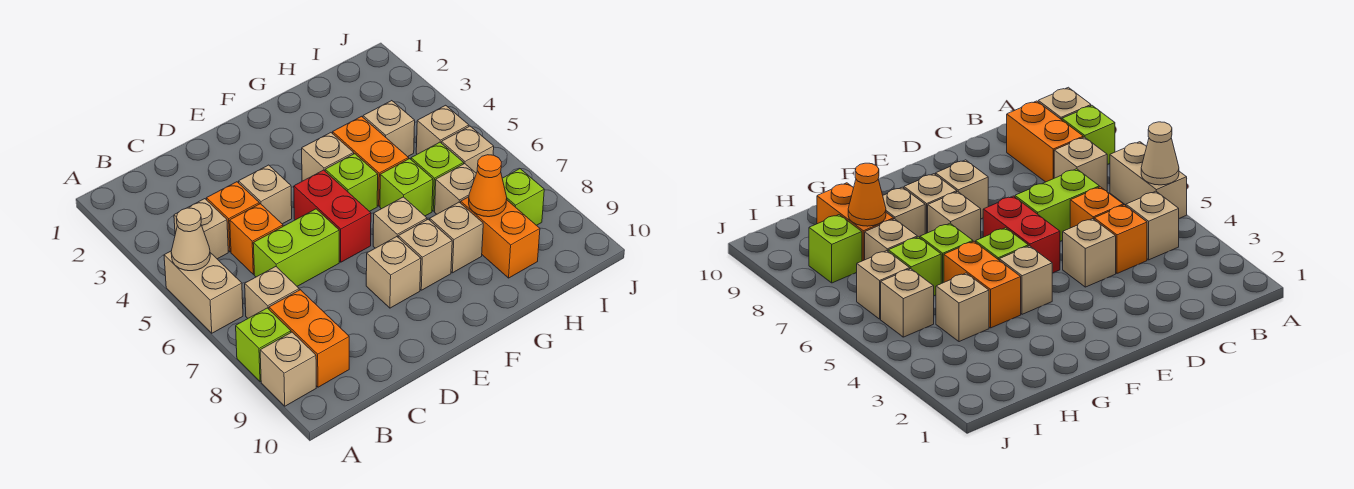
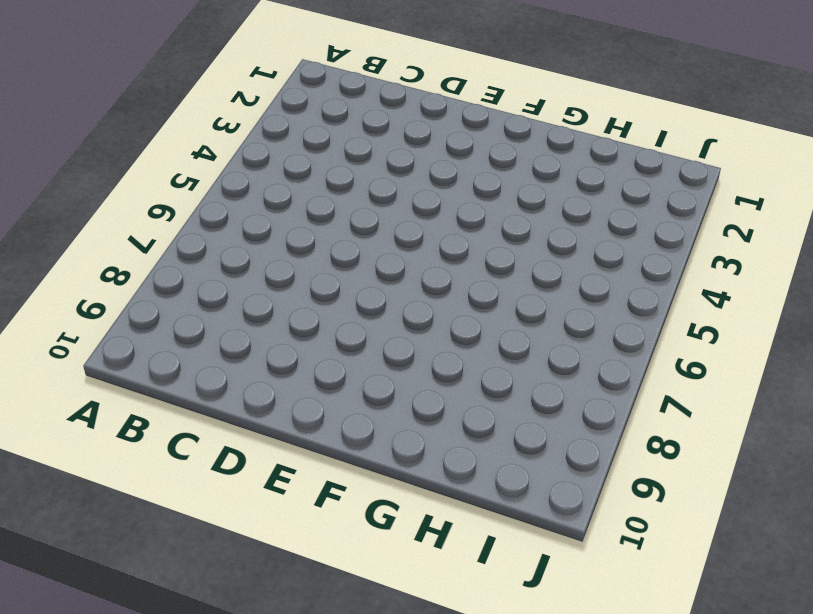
none -> tan brick A5:A6 level 1
none -> lime brick A8 level 1
none -> tan brick A9 level 1

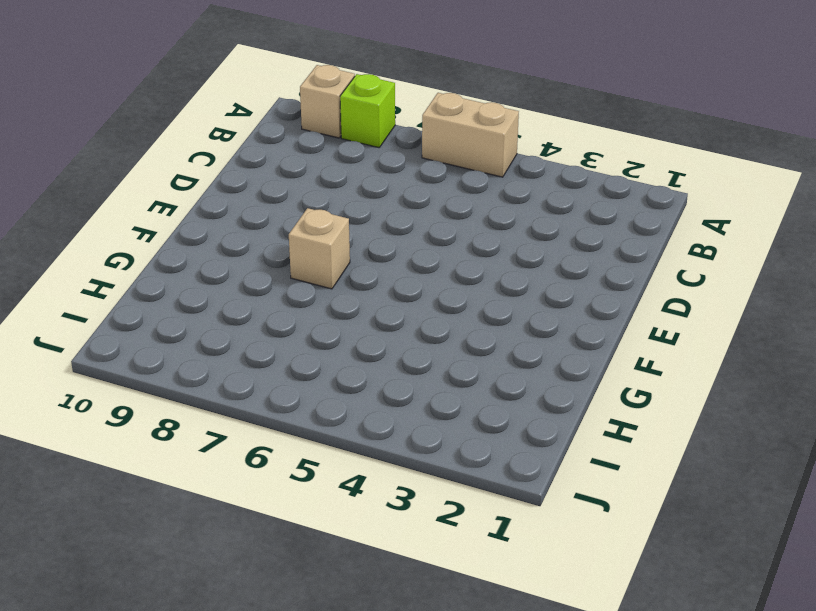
none -> tan brick B4 level 1
none -> tan brick B7 level 1
none -> orange brick B8:B9 level 1

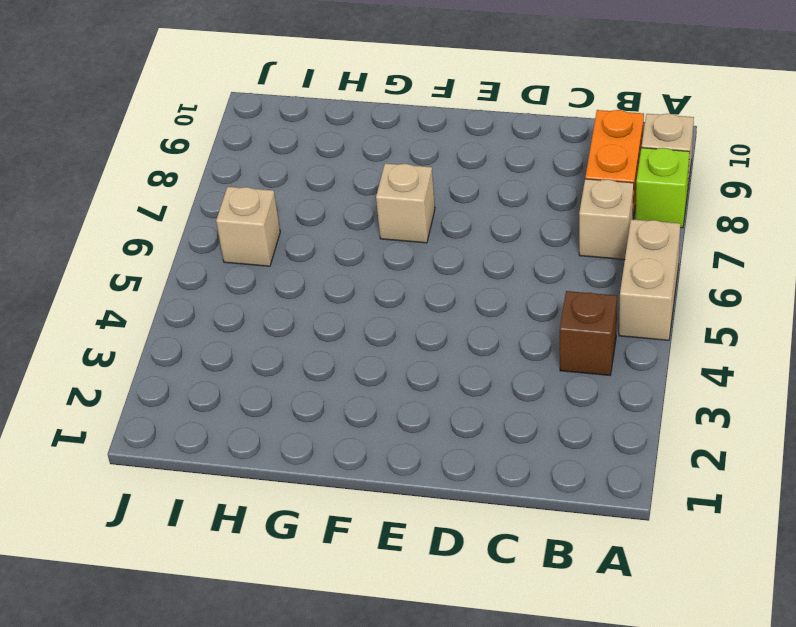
brown brick B4 level 1 -> tan brick B4 level 1
none -> orange brick C4 level 1
none -> orange brick C5 level 1
none -> lime brick C6:D6 level 1

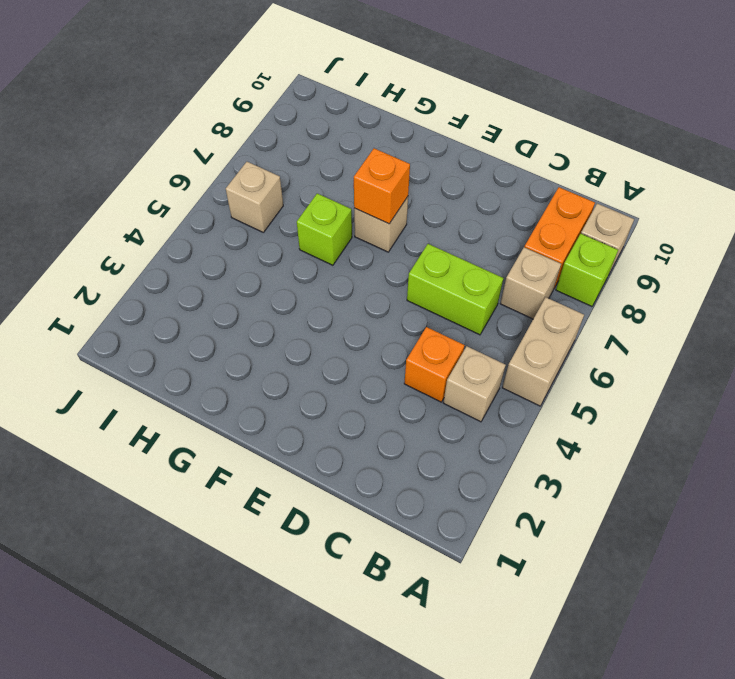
orange brick F7 level 2 -> orange brick C5 level 1
none -> tan brick D4 level 1
none -> red brick E5:E6 level 1
none -> tan brick E8 level 1

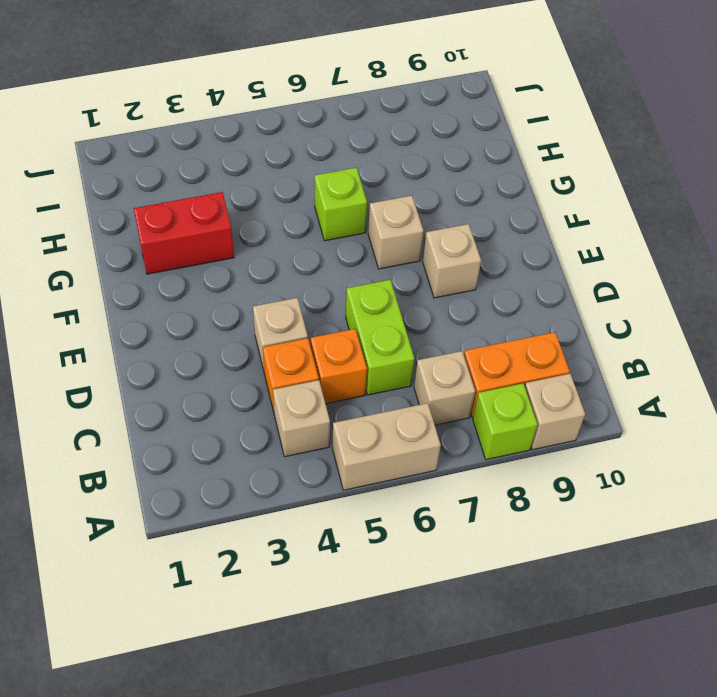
red brick G2:G3 level 1 -> red brick E5:E6 level 1
none -> tan brick F4 level 1
none -> lime brick F5 level 1
none -> tan brick F8 level 1

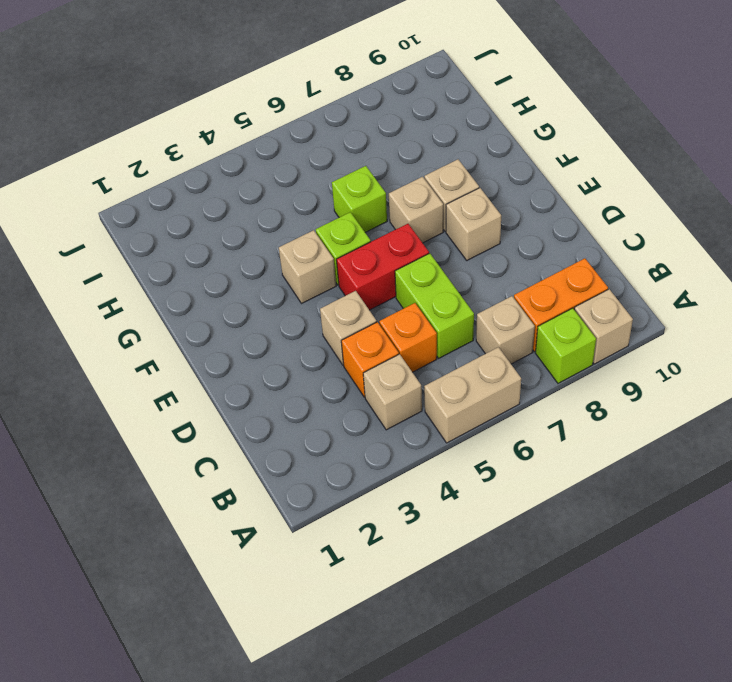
none -> orange brick G4:G5 level 1
none -> tan brick G8 level 1
none -> tan brick H4 level 1

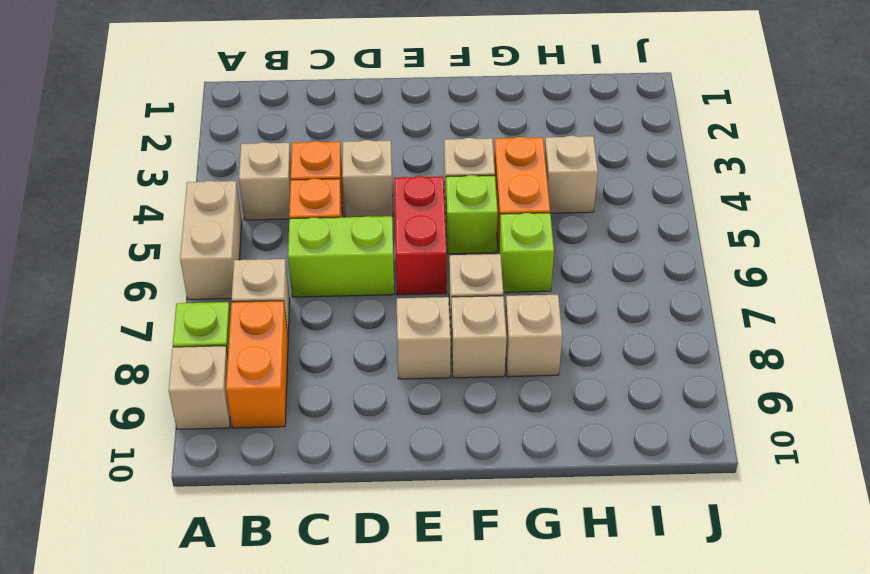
none -> lime brick H6 level 1
none -> tan brick H7 level 1
none -> orange brick H8:H9 level 1

